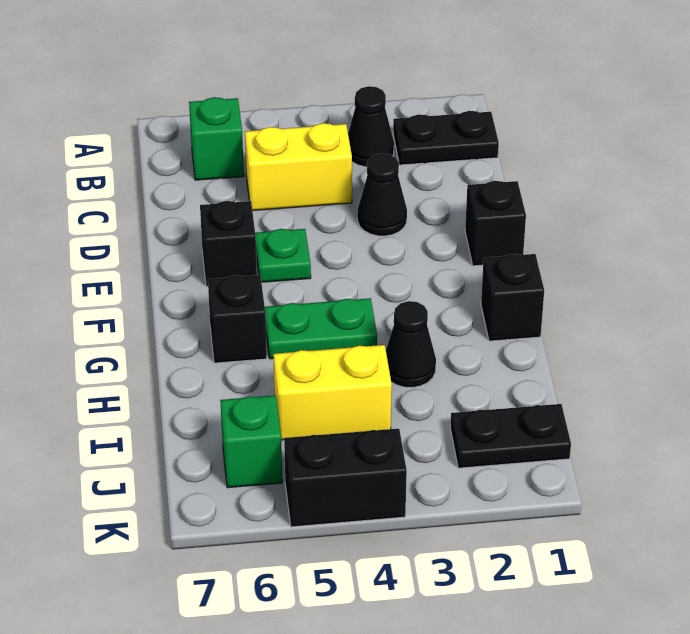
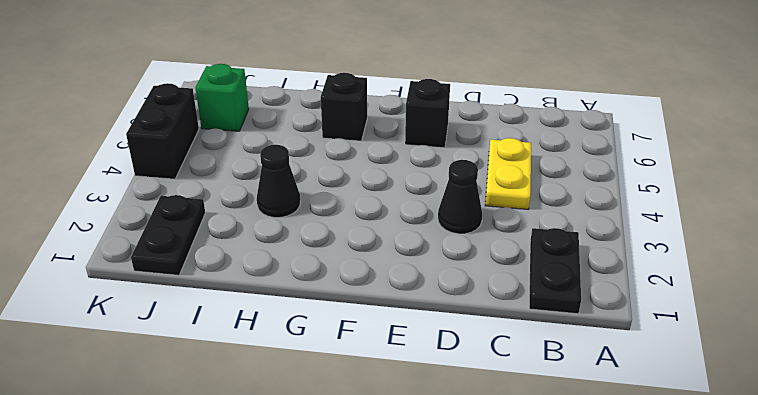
yellow plate C4:C5 level 1 -> yellow brick C4:C5 level 1
none -> black cone B3 level 1
none -> green brick B6 level 1
none -> black brick E1 level 1

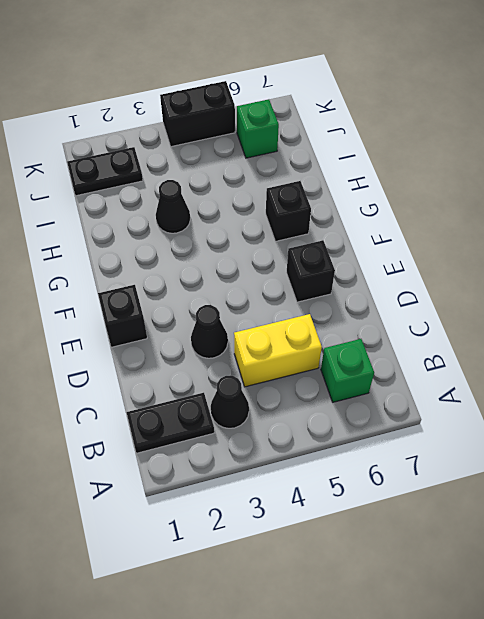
none -> green plate E5 level 1
none -> black brick G1 level 1
none -> green plate G4:G5 level 1

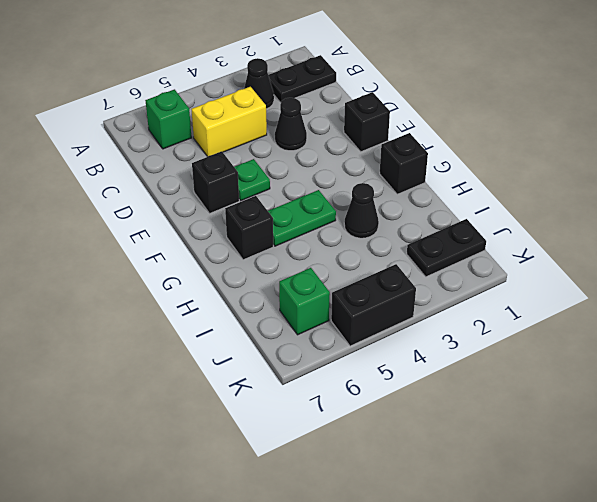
none -> yellow brick I4:I5 level 1

